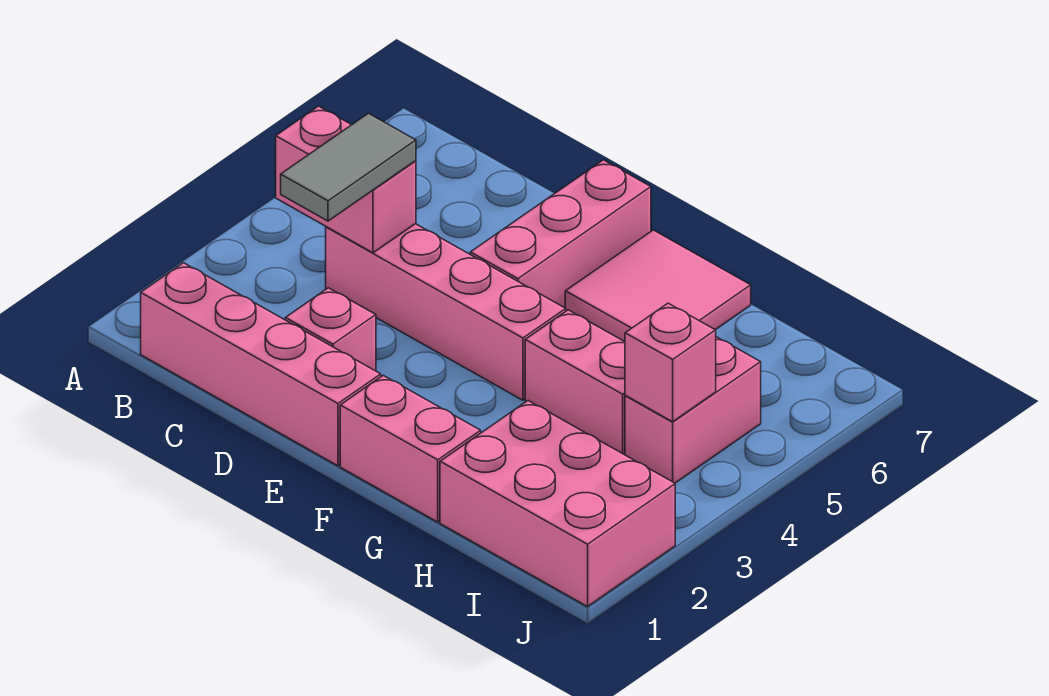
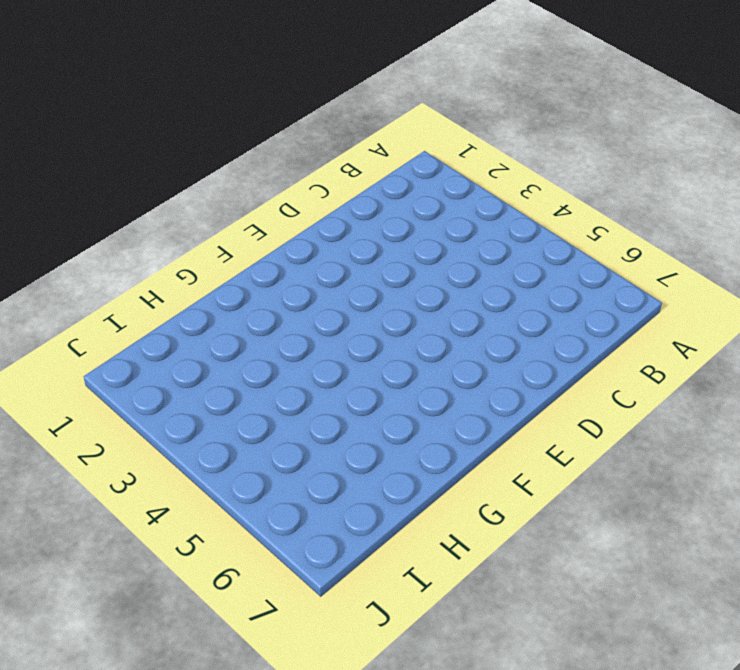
none -> pink brick B1:E1 level 1
none -> pink brick C4:F4 level 1
none -> pink brick D2 level 1

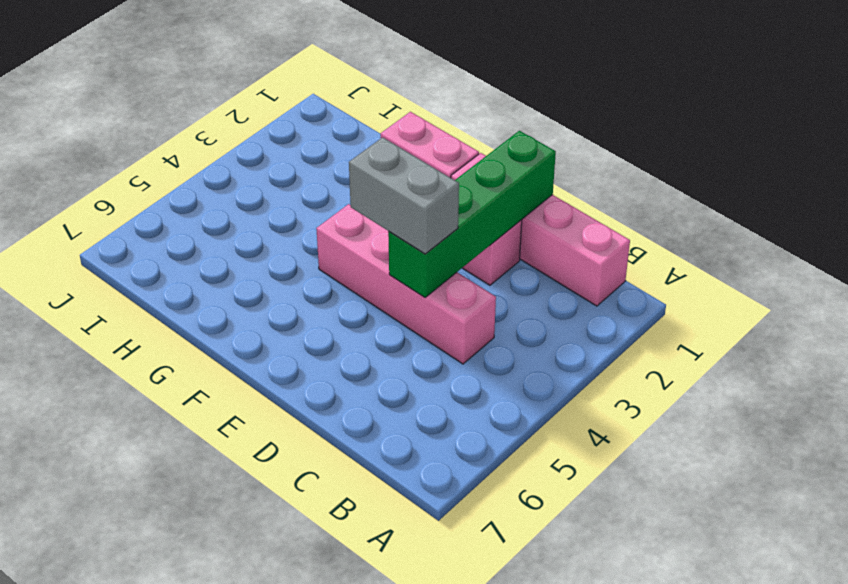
green brick D1:D4 level 2 -> none
grey brick D4:E4 level 3 -> none
none -> pink brick E5:E7 level 1
none -> pink tile F6:G7 level 1
none -> pink brick G4:H4 level 1

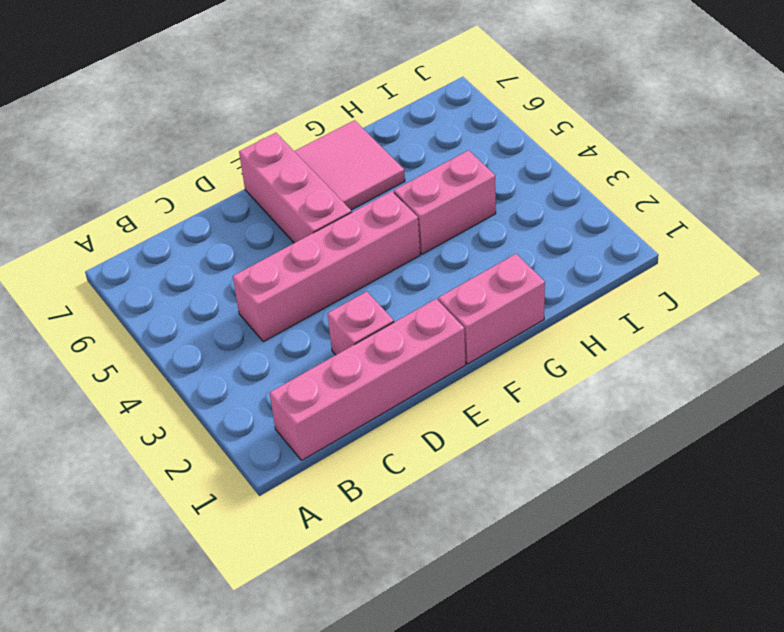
none -> pink brick H1:J2 level 1
none -> pink brick I4:I5 level 1
none -> pink brick B4:C4 level 2

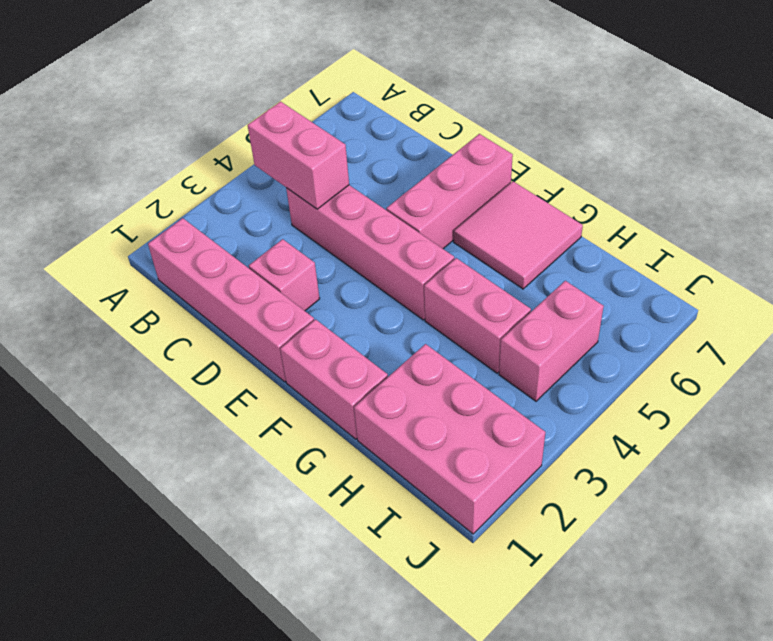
none -> pink brick I4 level 2
none -> grey tile C3:C4 level 3

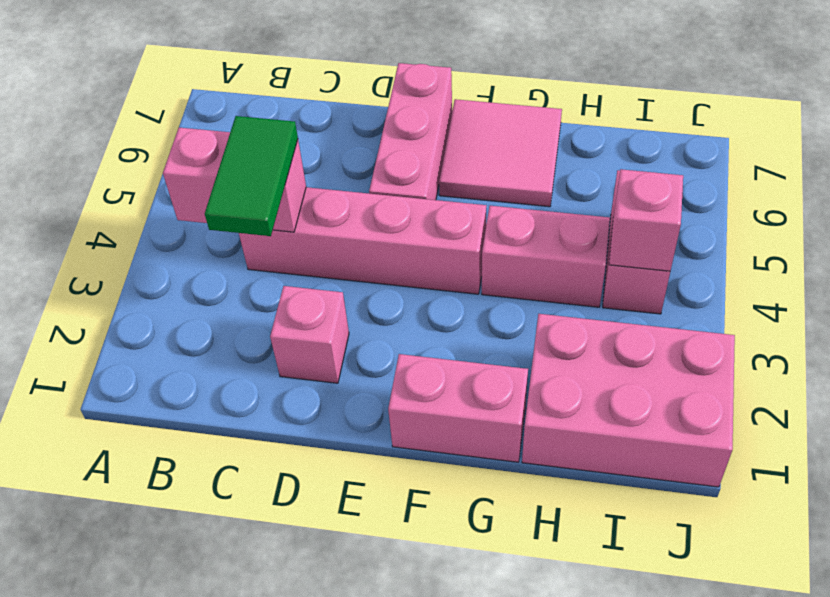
green tile C3:C4 level 3 -> grey tile C3:C4 level 3
none -> pink brick B1:E1 level 1

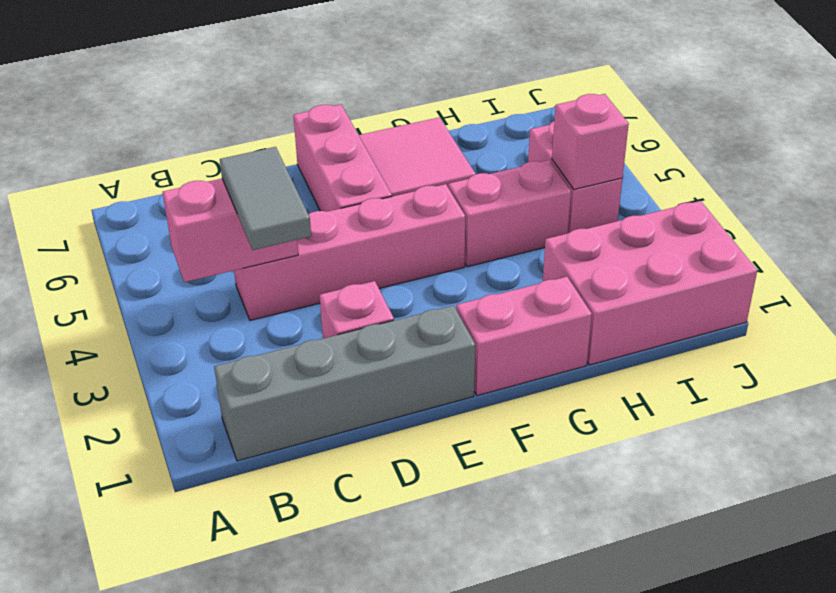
grey brick B1:E1 level 1 -> pink brick B1:E1 level 1

